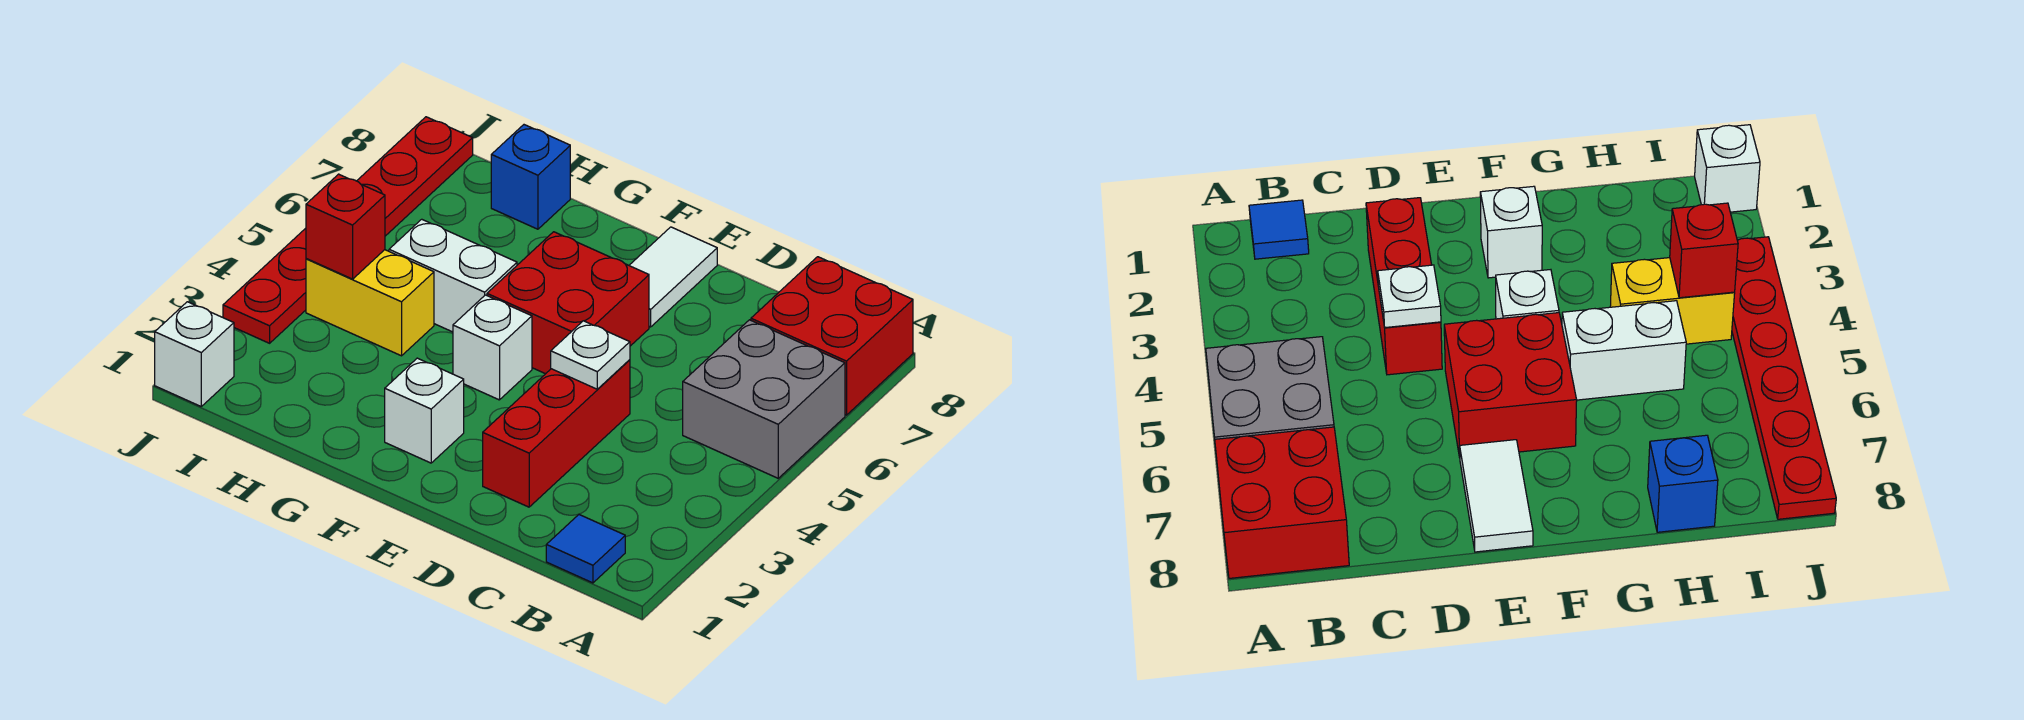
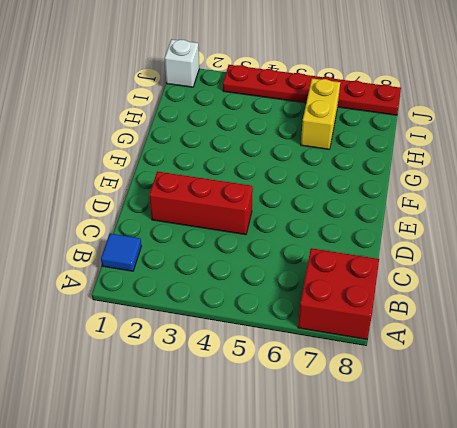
yellow brick H6:I6 level 1 -> yellow brick H4:I4 level 1
none -> grey brick A5:B6 level 1
none -> red brick E5:F6 level 1
none -> white tile E7:E8 level 1

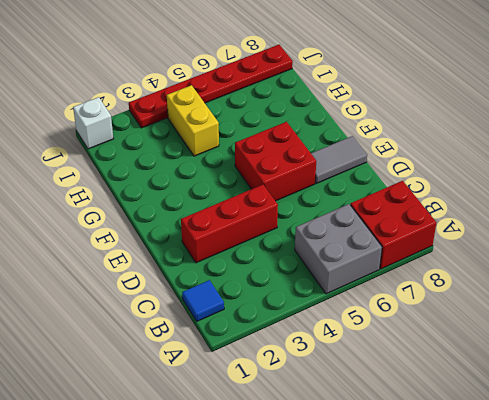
grey tile E7:E8 level 1 -> white tile E7:E8 level 1
none -> white brick F2 level 1
none -> white brick F4 level 1
none -> white brick G5:H5 level 1

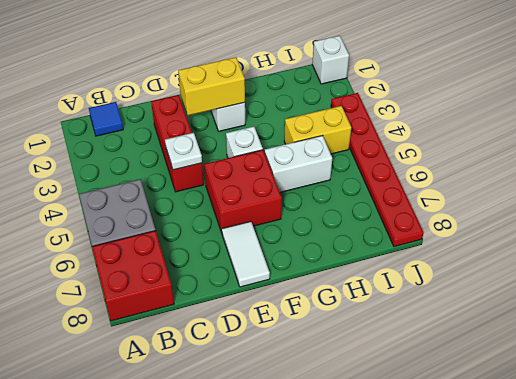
yellow brick E2:F2 level 2 -> none
none -> blue brick H8 level 1
none -> red brick I4 level 2

